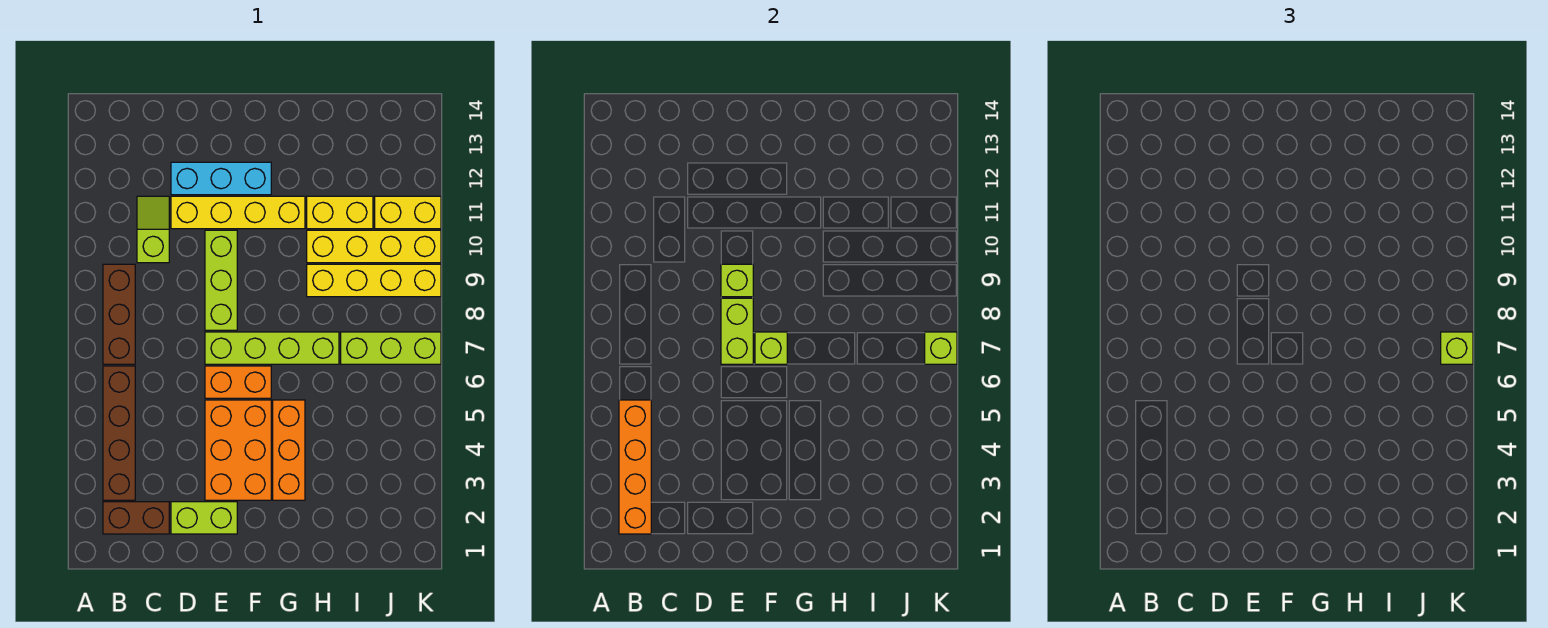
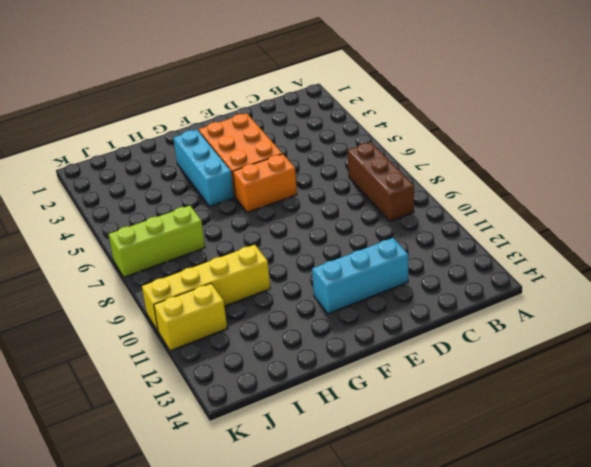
cyan brick G3:G5 level 1 -> orange brick G3:G5 level 1
none -> brown brick B2:C2 level 1
none -> brown brick B3:B6 level 1
none -> lime slope C10:C11 level 1 top 10

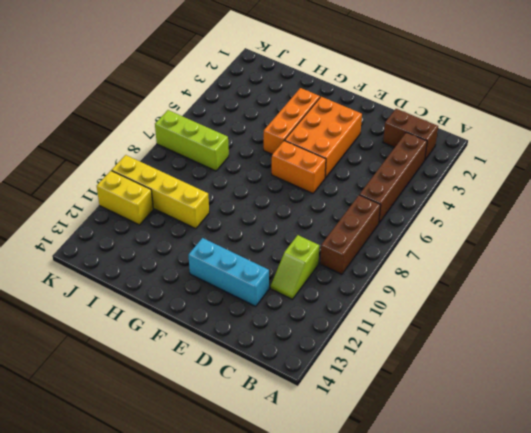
none -> lime brick D2:E2 level 1
none -> yellow brick D11:G11 level 1
none -> lime brick E7:H7 level 1

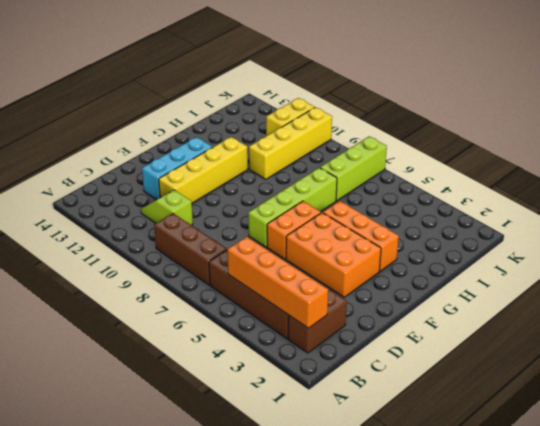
none -> lime brick D2:E2 level 1
none -> lime brick E8:E10 level 1
none -> yellow brick H9:K9 level 1

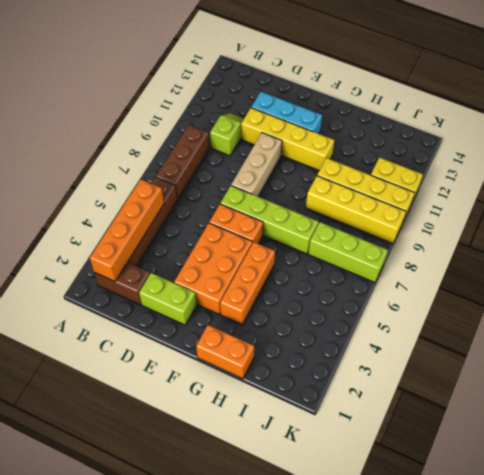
tan brick E8:E10 level 1 -> lime brick E8:E10 level 1
orange brick G1:H1 level 1 -> none
none -> yellow brick H11:I11 level 1
none -> lime brick E7:E8 level 2
none -> lime brick E9 level 2

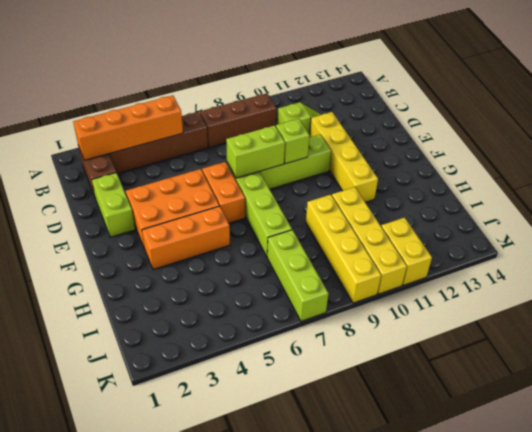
none -> cyan brick D12:F12 level 1
none -> yellow brick H11:I11 level 1
none -> lime brick F7 level 2

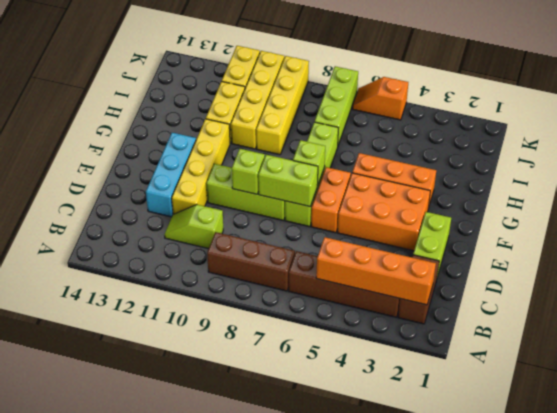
orange slope K5:K6 level 1 top 5 -> none
none -> lime brick K7 level 2
none -> lime brick K7 level 3

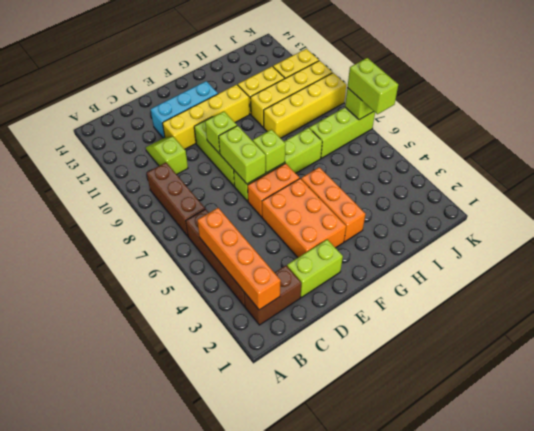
lime brick K6:K7 level 3 -> lime brick K7 level 3

